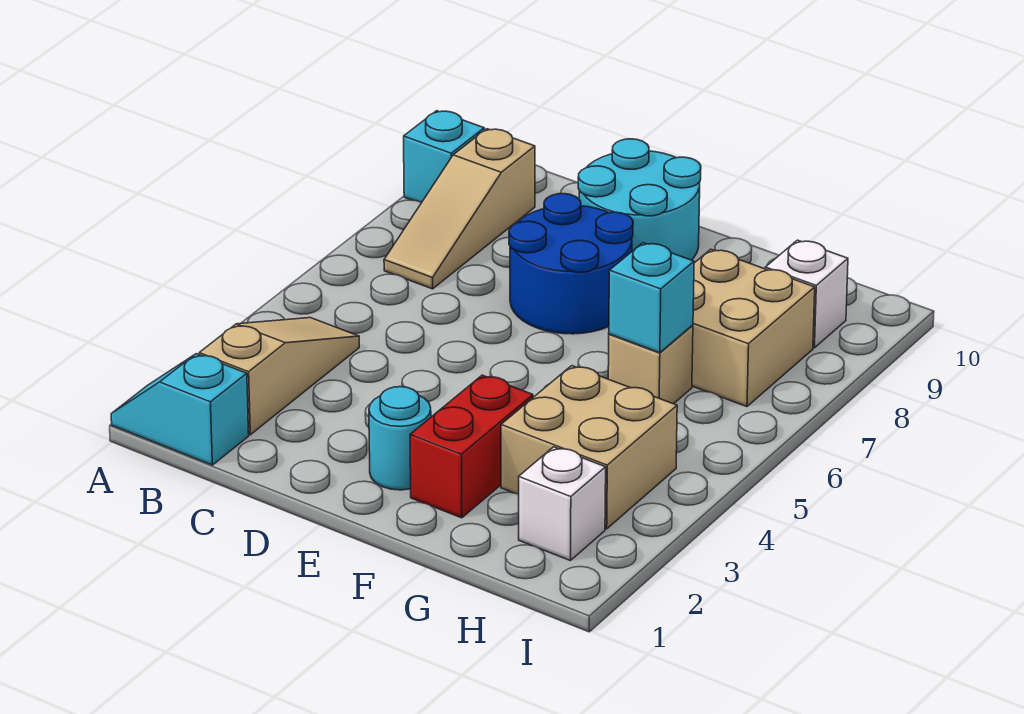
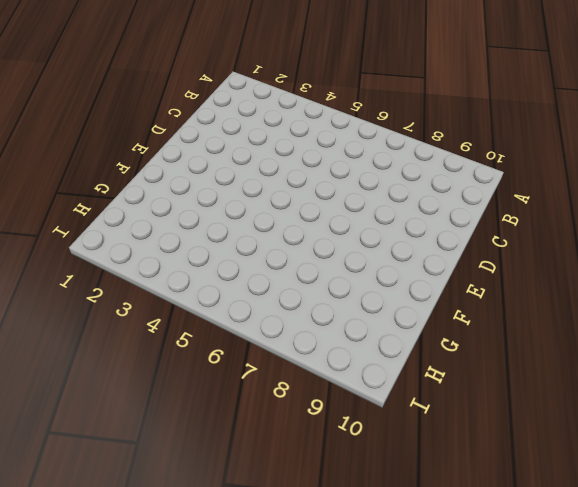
none -> cyan slope A1:B1 level 1 top B
none -> cyan brick A9 level 1
none -> tan slope B2:B4 level 1 top 2

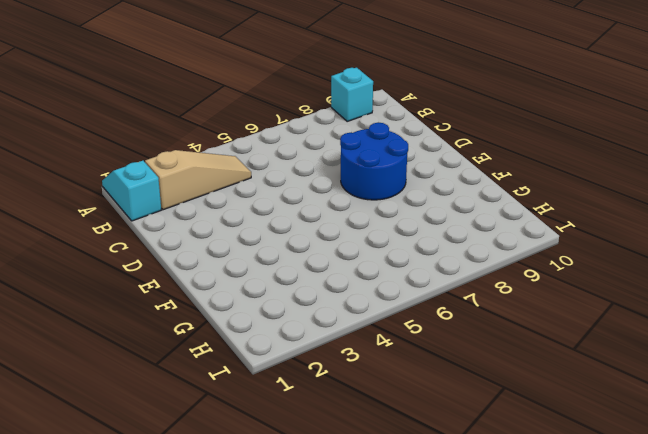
none -> tan slope B7:B9 level 1 top 9
none -> cyan round brick D9:E10 level 1
none -> cyan round brick E2 level 1

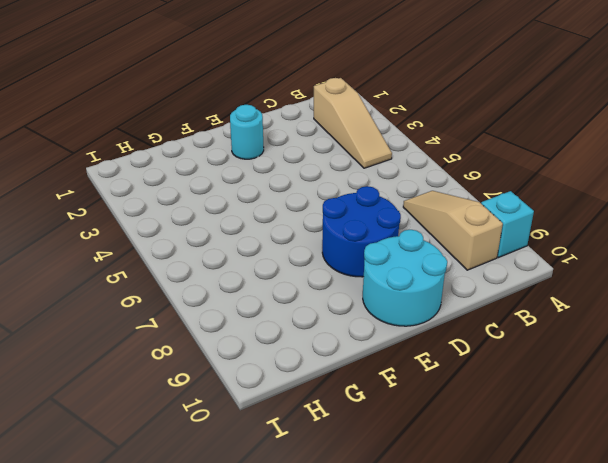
none -> cyan slope A1:B1 level 1 top B
none -> red brick F2:F3 level 1
none -> tan brick G3:H4 level 1

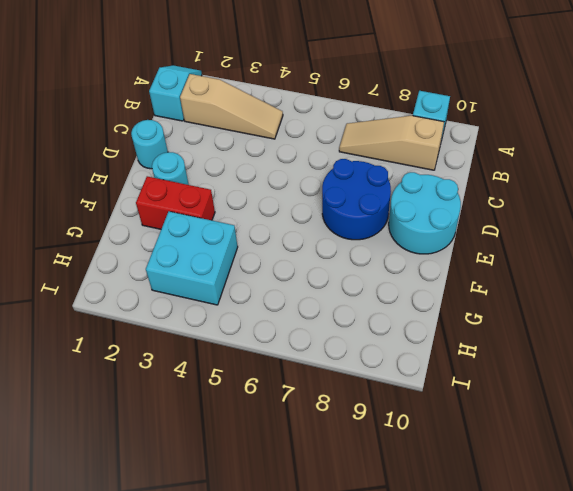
cyan round brick D1 level 1 -> none
cyan brick G3:H4 level 1 -> tan brick G3:H4 level 1
none -> tan brick G6 level 1
none -> tan brick G7:H8 level 1
none -> white brick H2 level 1

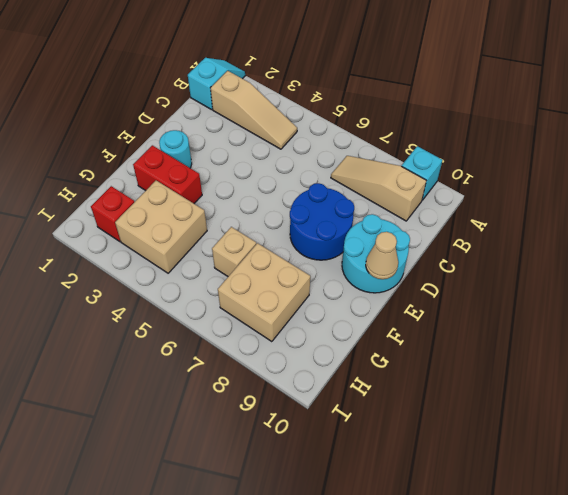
tan cone E10 level 2 -> none
red brick H2 level 1 -> white brick H2 level 1
none -> white brick H9 level 1
none -> cyan brick G6 level 2

